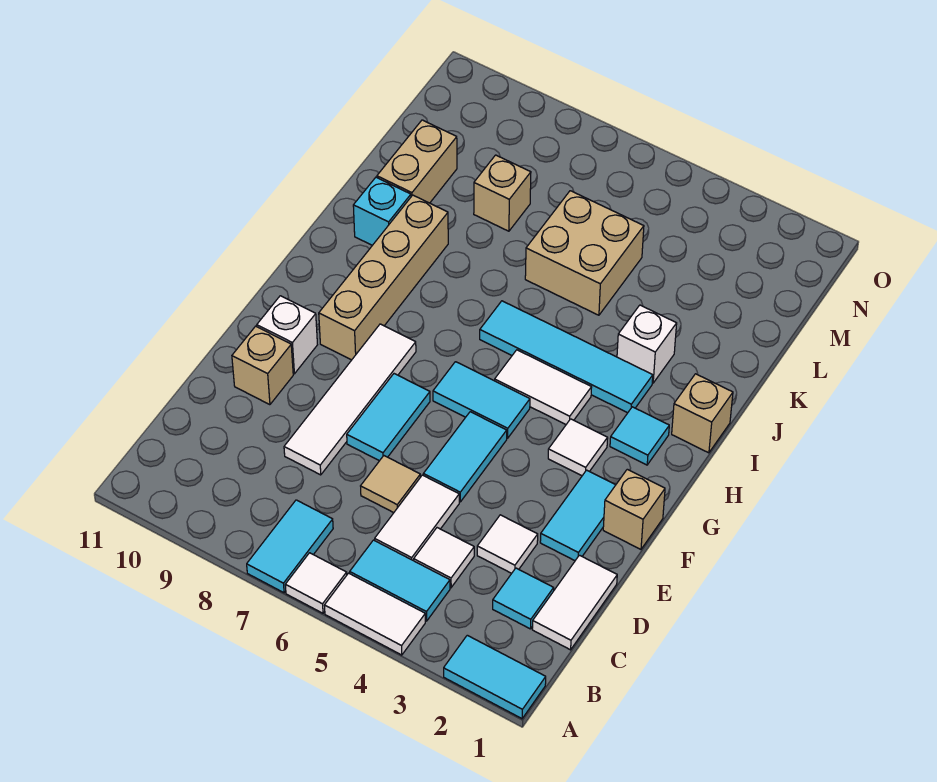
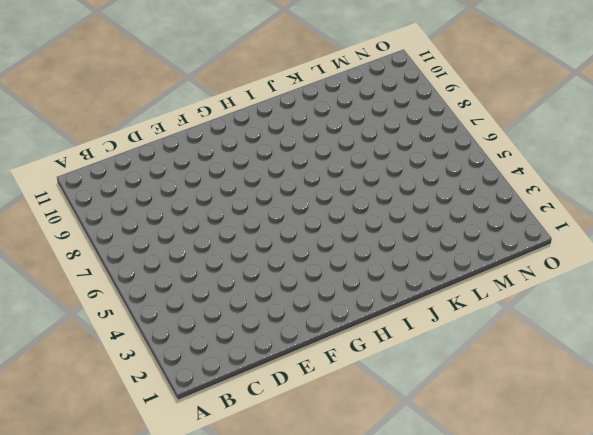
none -> cyan tile A1:A2 level 1
none -> white tile A4:A5 level 1
none -> white tile A6 level 1
none -> cyan tile A7:B7 level 1

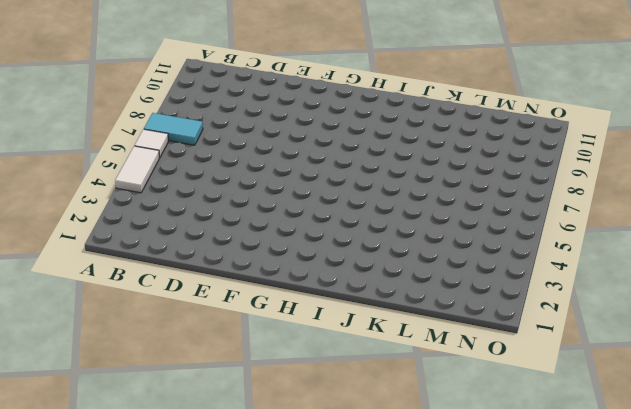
none -> cyan tile A1:A2 level 1
none -> cyan tile B4:B5 level 1
none -> white tile C1:D1 level 1
none -> cyan tile C2 level 1

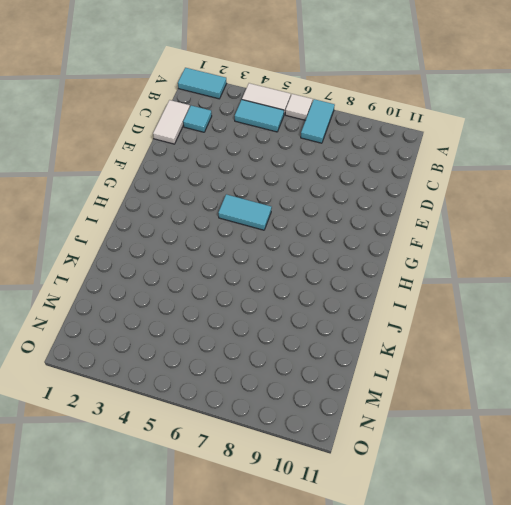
none -> white tile C4 level 1
none -> white tile C5:D5 level 1
none -> white tile D3 level 1
none -> tan tile D6 level 1

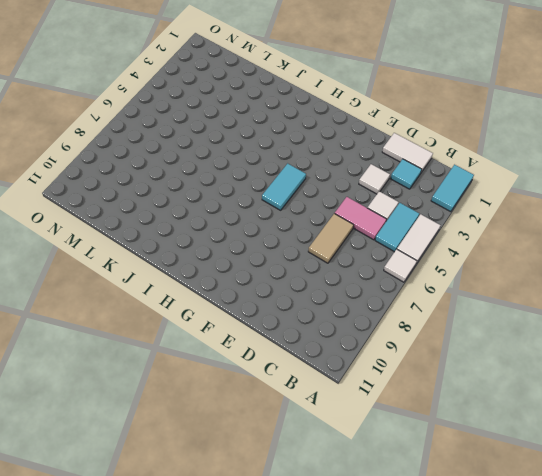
pink tile C5:D5 level 1 -> white tile C5:D5 level 1
tan tile D6:D7 level 1 -> tan tile D6 level 1
none -> cyan tile A7:B7 level 1
none -> white tile D8:G8 level 1
none -> cyan tile E2:F2 level 1
none -> cyan tile E5:F5 level 1

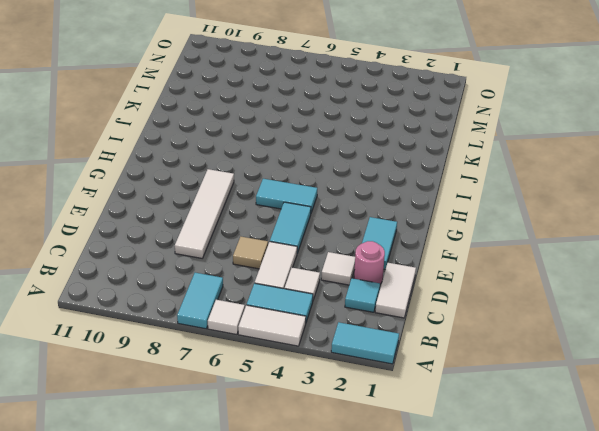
pink round brick D2 level 1 -> none
none -> cyan tile E7:F7 level 1
none -> tan brick E10 level 1
none -> tan brick F1 level 1
none -> white brick F10 level 1

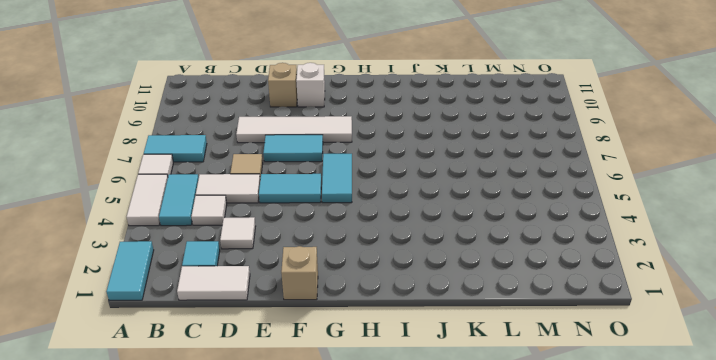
none -> cyan tile E2:F2 level 1
none -> white tile G3 level 1
none -> tan brick G9:J9 level 1
none -> cyan tile H2 level 1

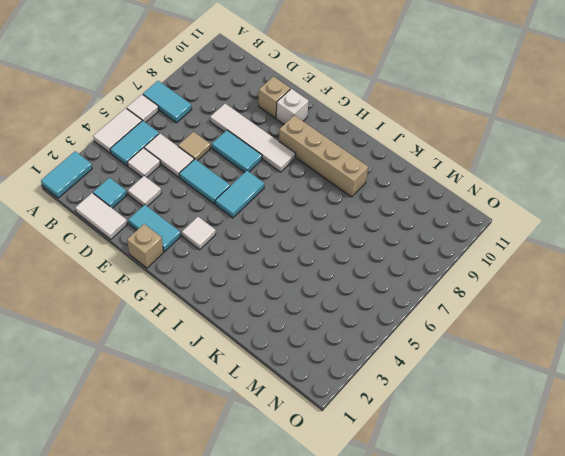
none -> cyan tile H2 level 1
none -> white tile H4:H5 level 1
none -> tan brick I1 level 1
none -> cyan tile I3:I6 level 1

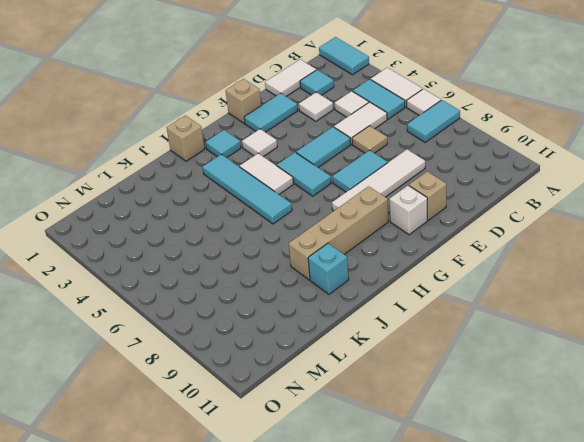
none -> white brick J3 level 1
none -> tan brick K5:L6 level 1
none -> tan brick K10:L10 level 1
none -> tan brick L8 level 1

